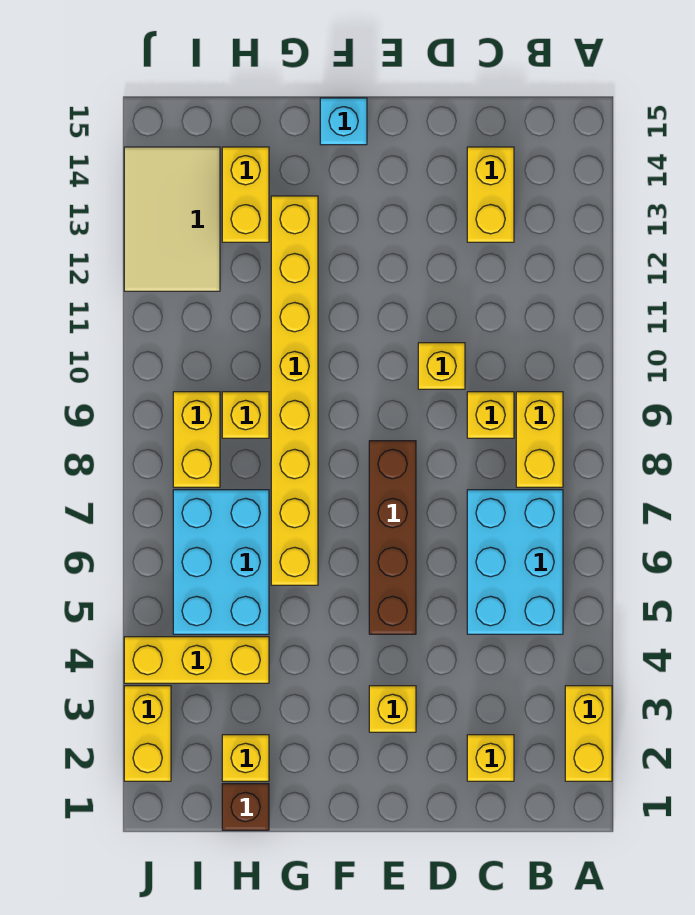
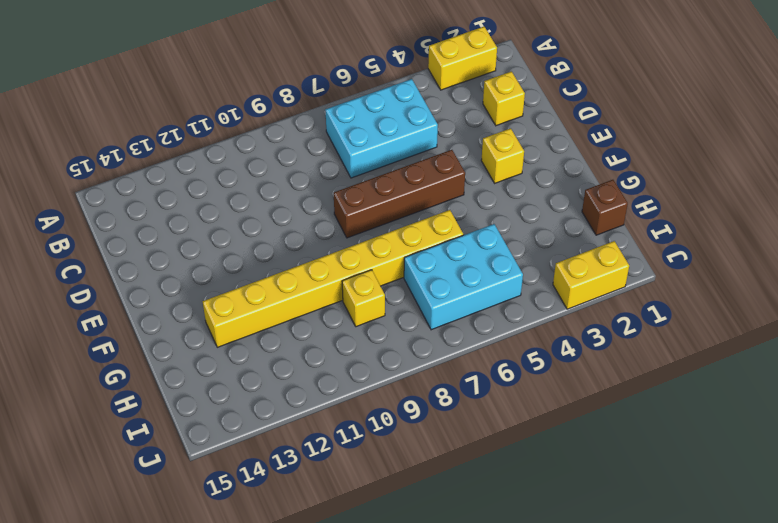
none -> yellow brick B8:B9 level 1
none -> yellow brick C9 level 1
none -> yellow brick C13:C14 level 1

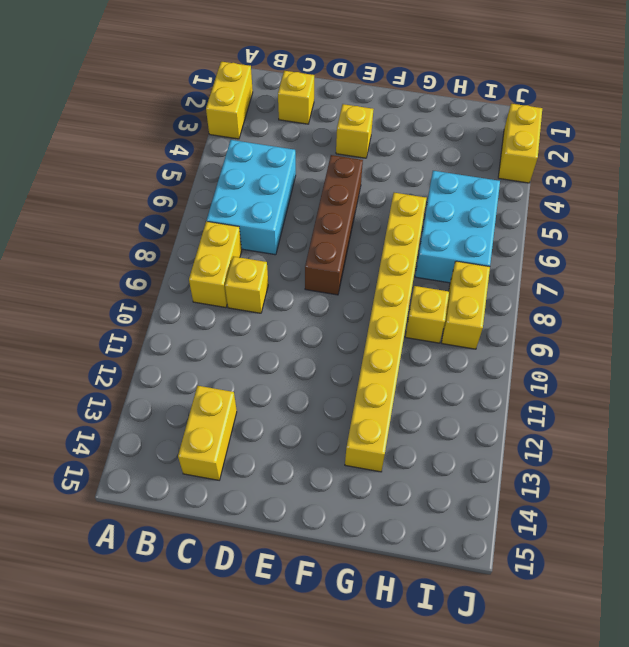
none -> yellow brick D10 level 1
none -> cyan brick F15 level 1
none -> brown brick H1 level 1

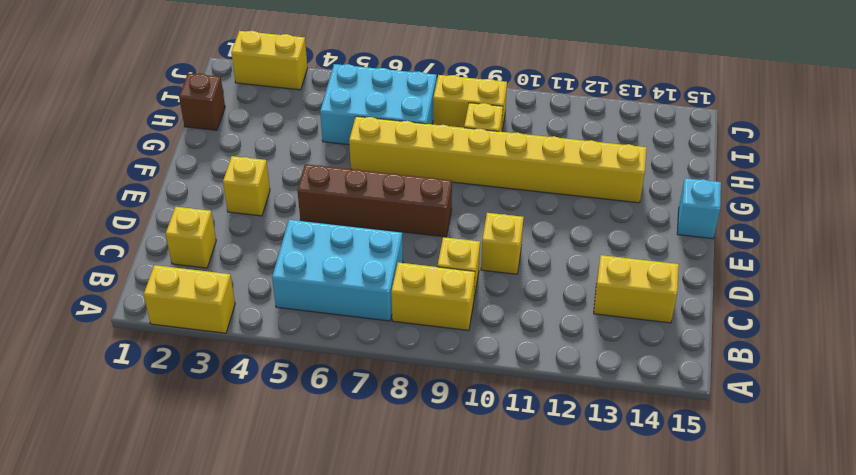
none -> yellow brick H2 level 1
none -> yellow brick H4:J4 level 1
none -> yellow brick H13:H14 level 1

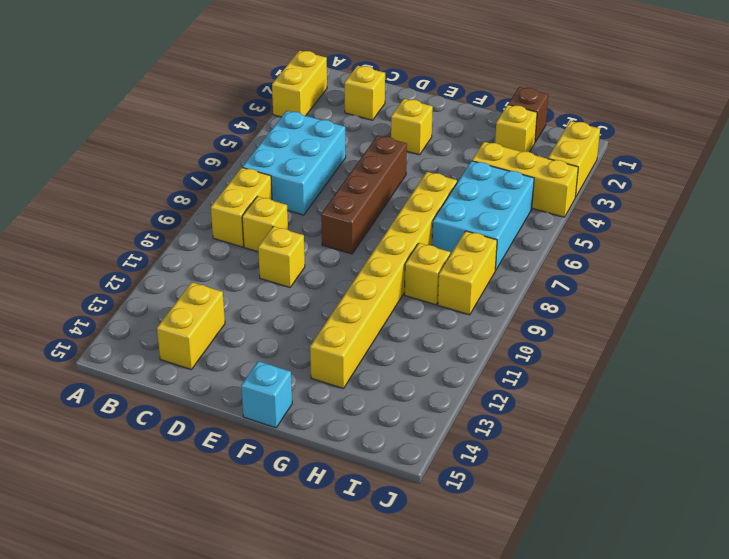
none -> yellow brick H13:H14 level 1
none -> tan tile I12:J14 level 1

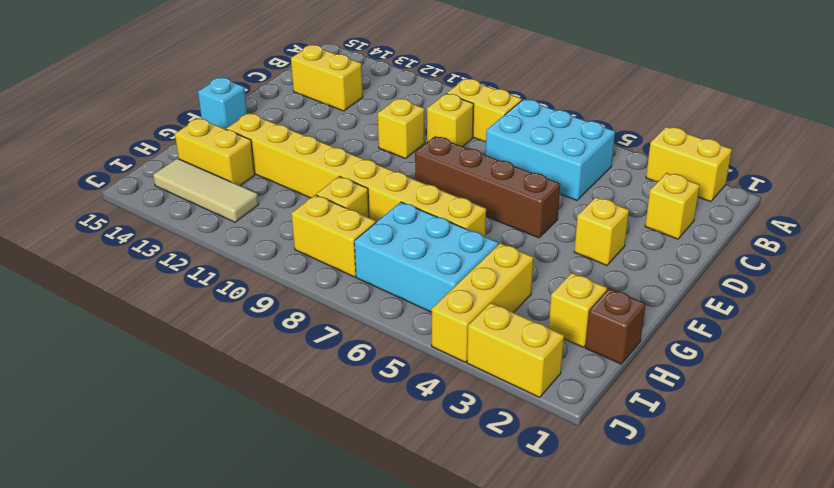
tan tile I12:I14 level 1 -> tan tile I12:J14 level 1

